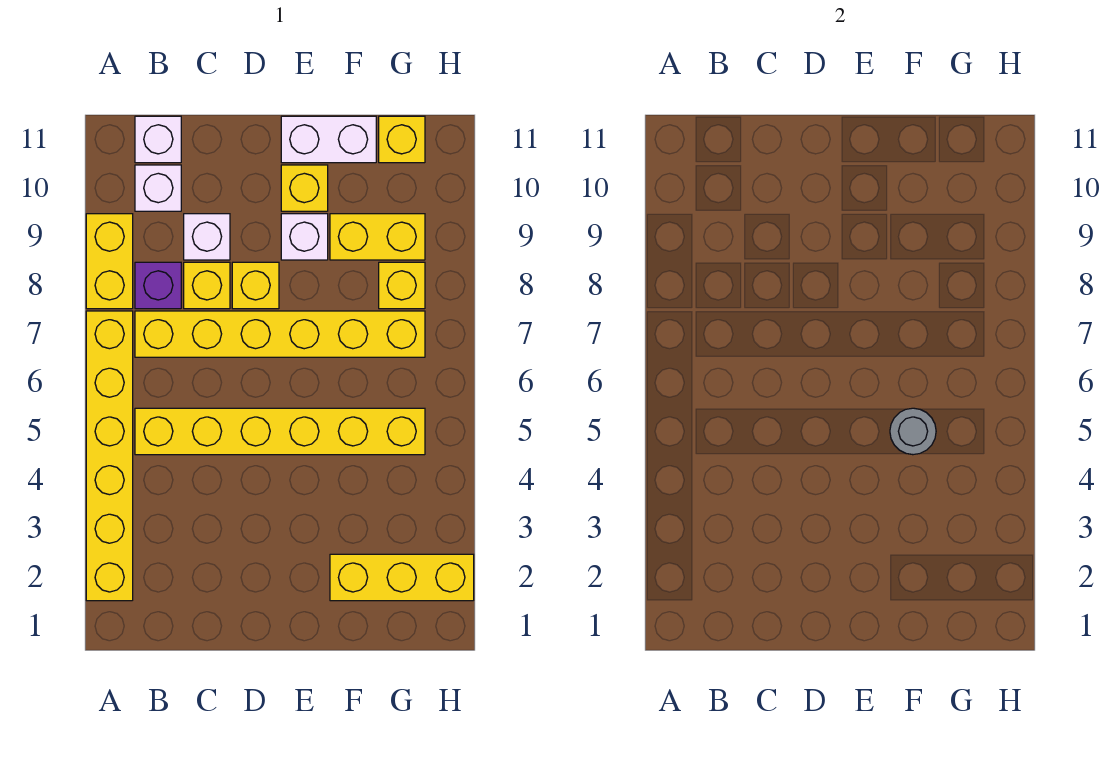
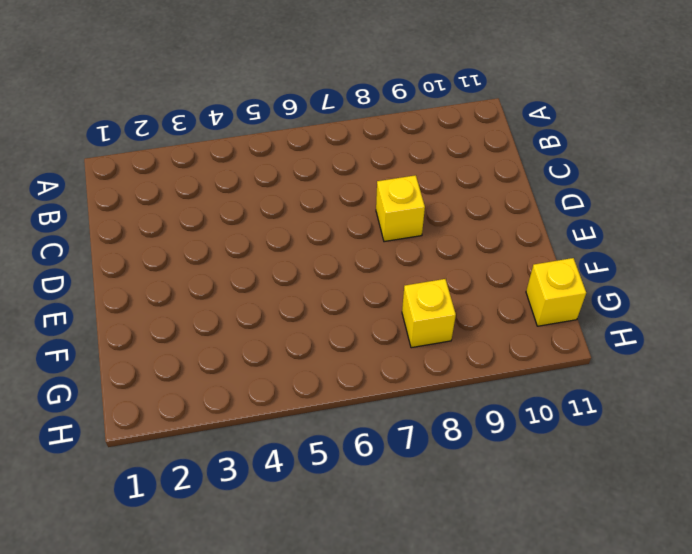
none -> yellow brick A2:A7 level 1
none -> yellow brick A8:A9 level 1
none -> yellow brick B5:G5 level 1

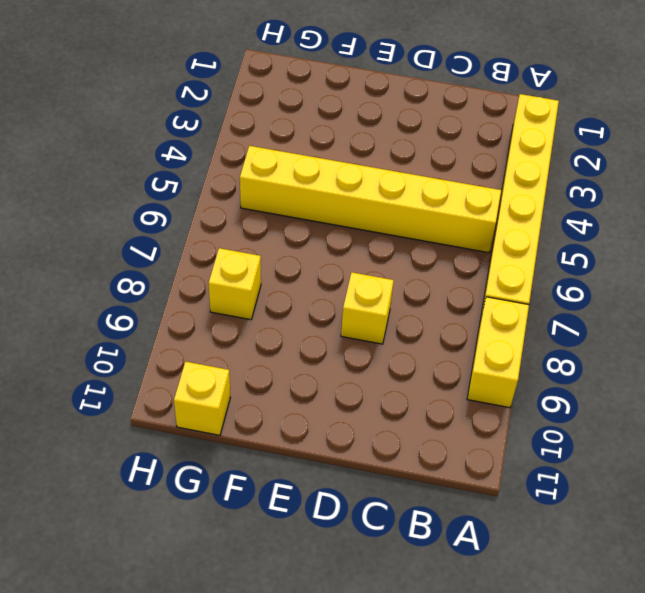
none -> yellow brick B7:G7 level 1
none -> purple brick B8 level 1
none -> white brick B10 level 1

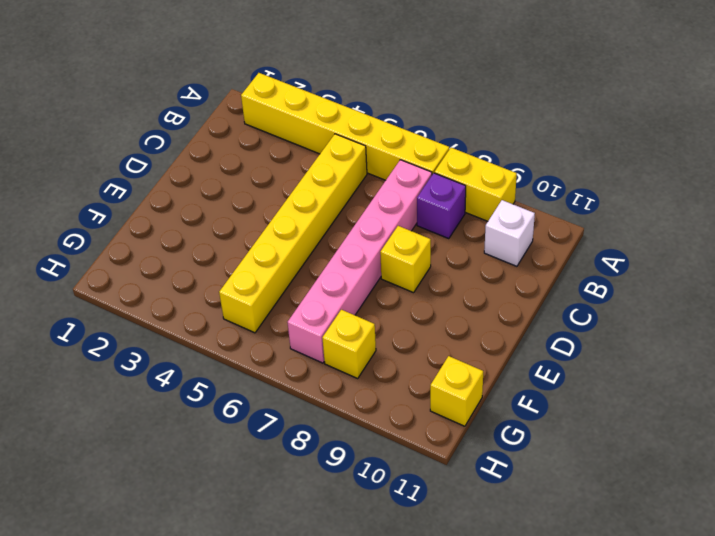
pink brick B7:G7 level 1 -> yellow brick B7:G7 level 1
none -> white brick B11 level 1
none -> yellow brick C8 level 1
none -> white brick C9 level 1

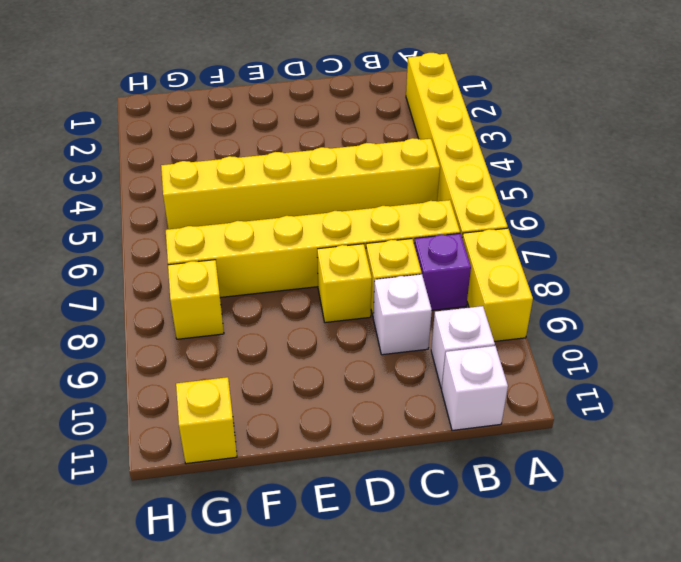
none -> white brick E9 level 1
none -> yellow brick E10 level 1
none -> white brick E11:F11 level 1

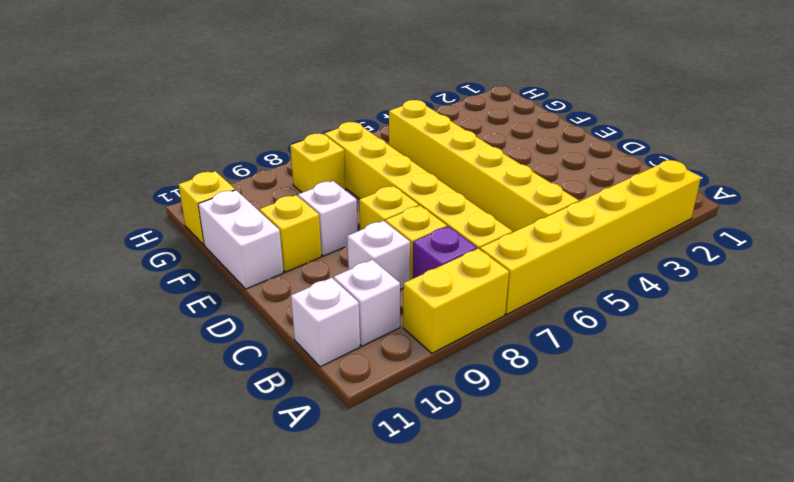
none -> yellow brick F2:H2 level 1
none -> yellow brick F9:G9 level 1
none -> grey round brick F5 level 2

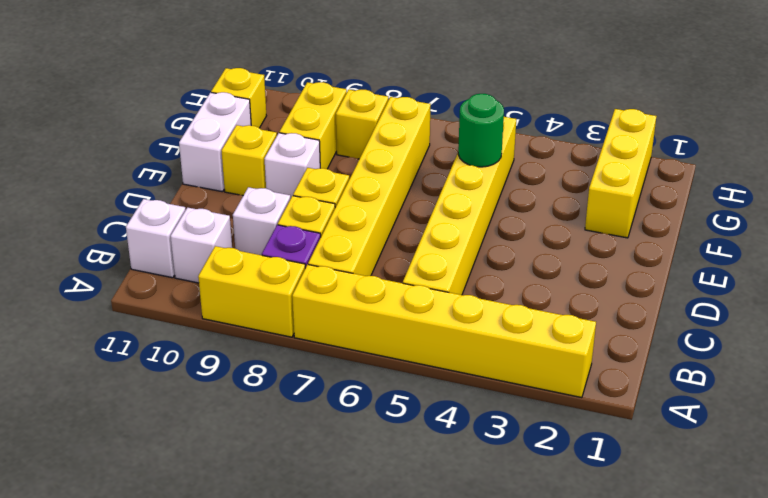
green round brick F5 level 2 -> grey round brick F5 level 2

